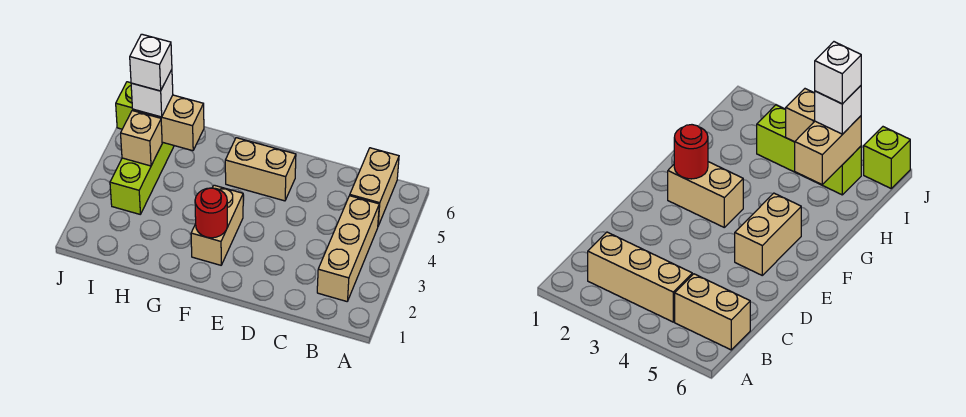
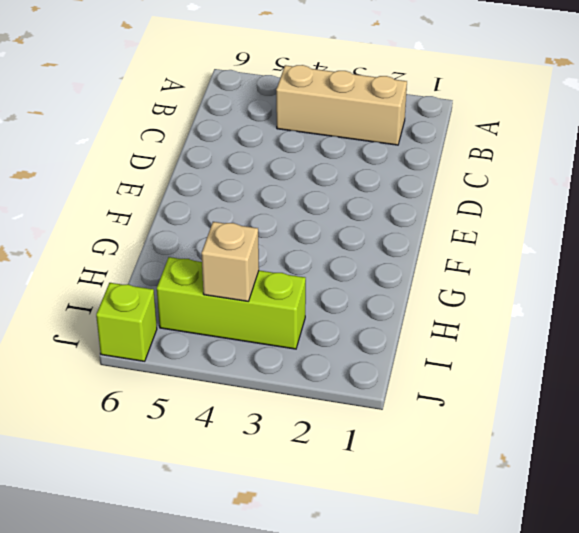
none -> tan brick B5:B6 level 1
none -> tan brick E5:F5 level 1

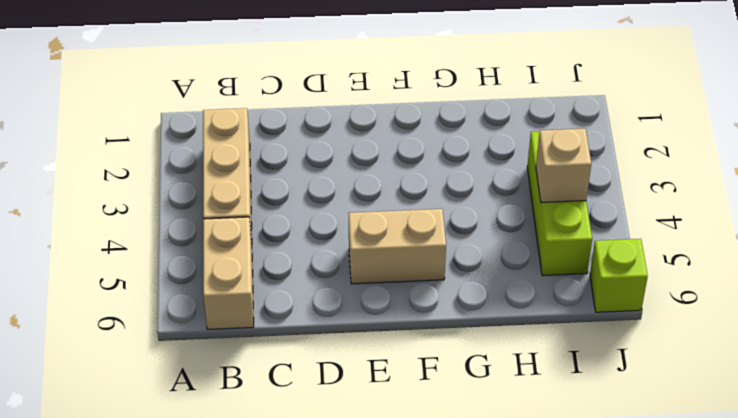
none -> tan brick F2:F3 level 1
none -> red round brick F2 level 2

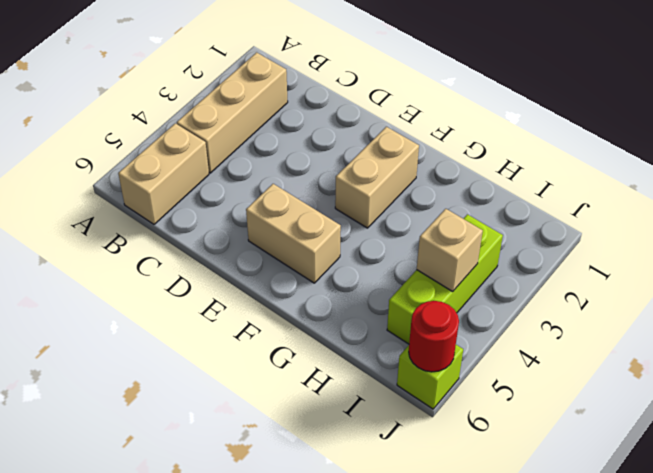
red round brick J6 level 2 -> red round brick F2 level 2
none -> tan brick H5:I5 level 2
none -> white brick I5 level 3

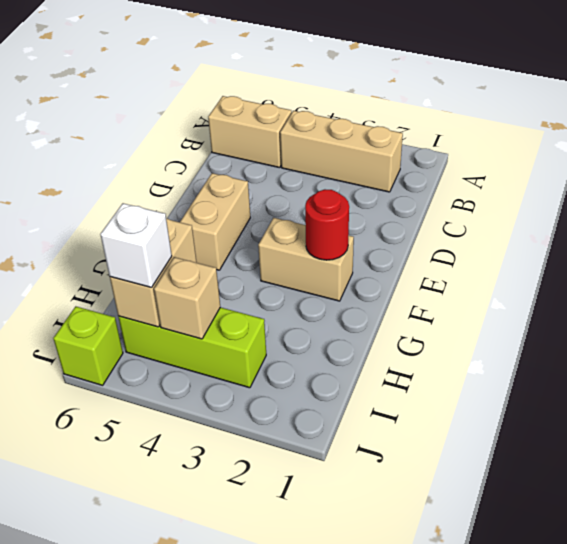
none -> white brick I5 level 4

